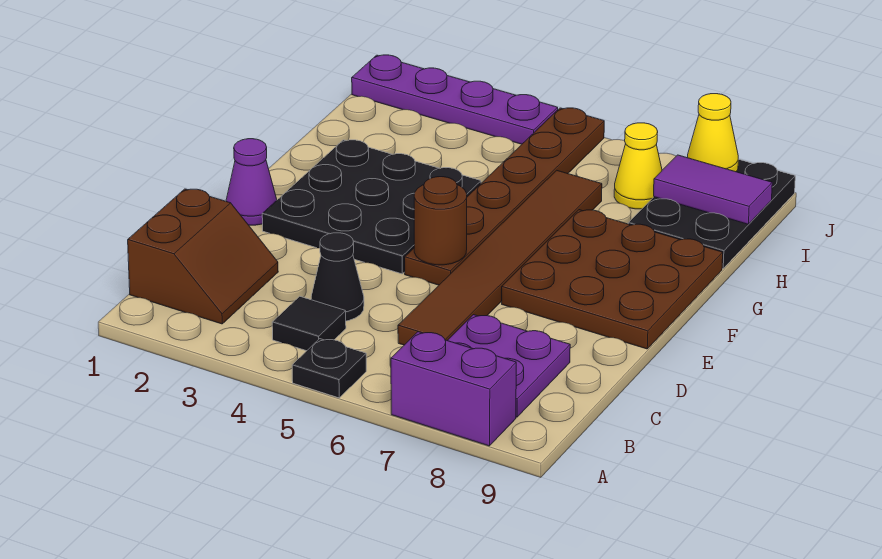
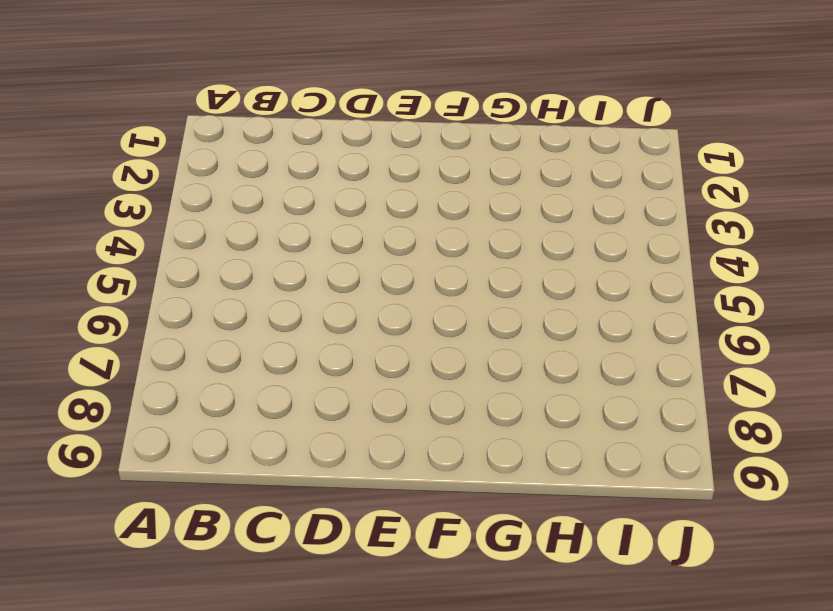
none -> black plate A5 level 1
none -> purple brick A7:A8 level 1
none -> brown slope B1:C2 level 1 top 1

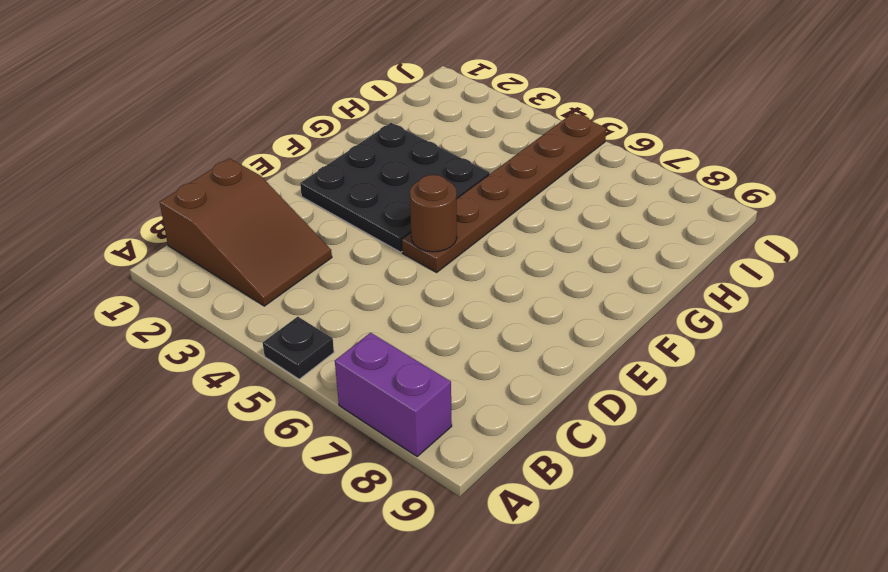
brown slope B1:C3 level 1 top 1 -> brown slope B1:C2 level 1 top 1
none -> black tile B4 level 1
none -> purple plate B7:C8 level 1
none -> black cone C4 level 1

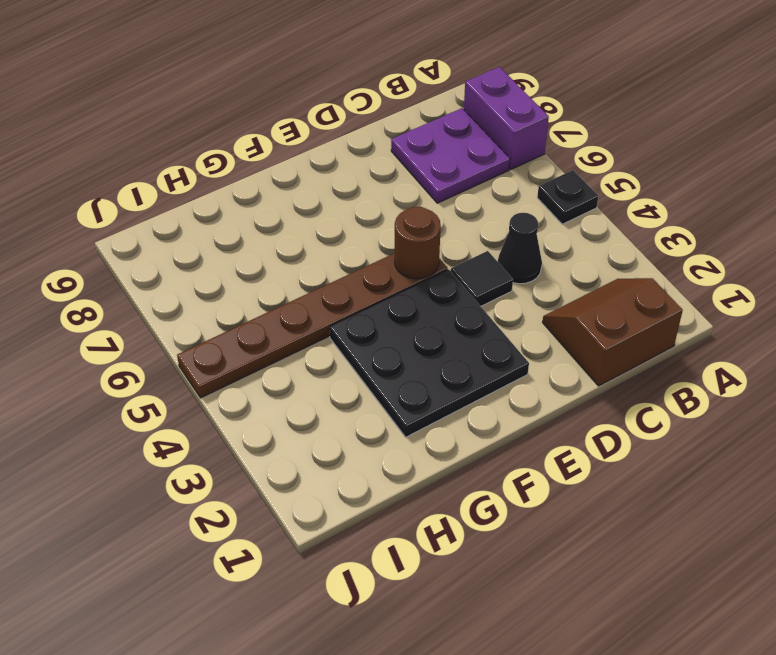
black tile D4 level 1 -> black tile B4 level 1
none -> brown tile C6:H6 level 1
none -> purple cone E1 level 1
none -> brown plate E7:G9 level 1

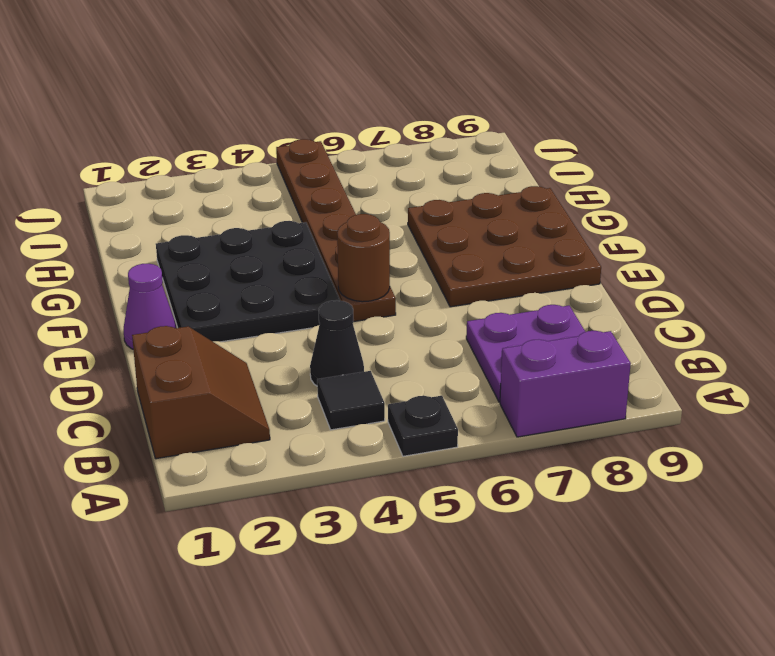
none -> brown tile C6:H6 level 1
none -> black plate H8:J9 level 1
none -> yellow cone I7 level 1

